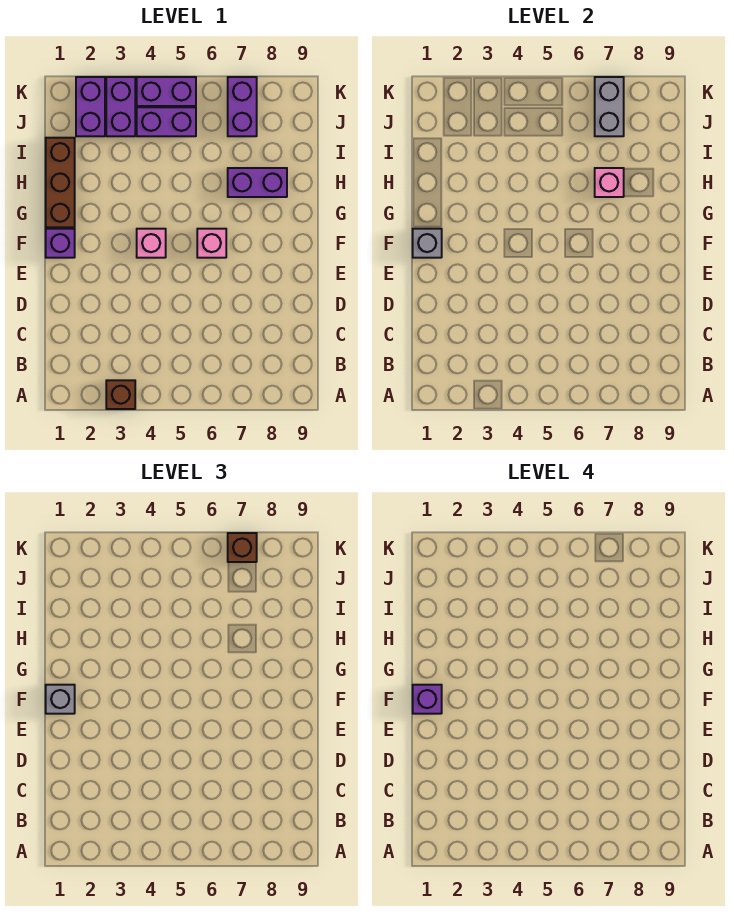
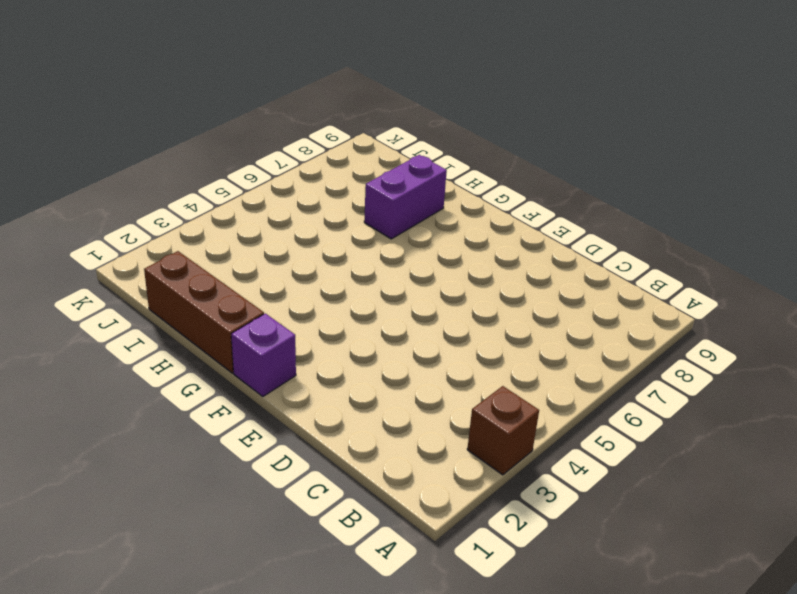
none -> pink brick F4 level 1
none -> pink brick F6 level 1
none -> purple brick J2:K2 level 1

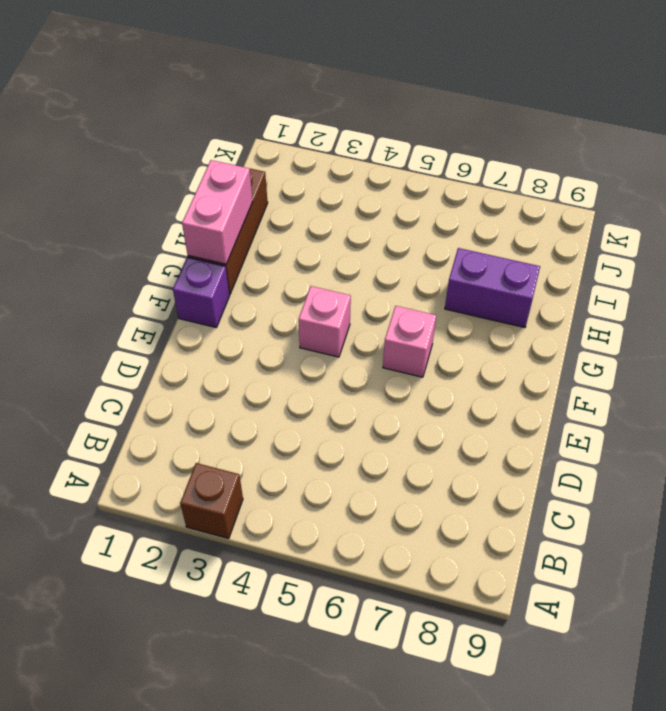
pink brick G1:H1 level 2 -> none
none -> purple brick J2:K2 level 1
none -> purple brick J3:K3 level 1
none -> purple brick J4:J5 level 1

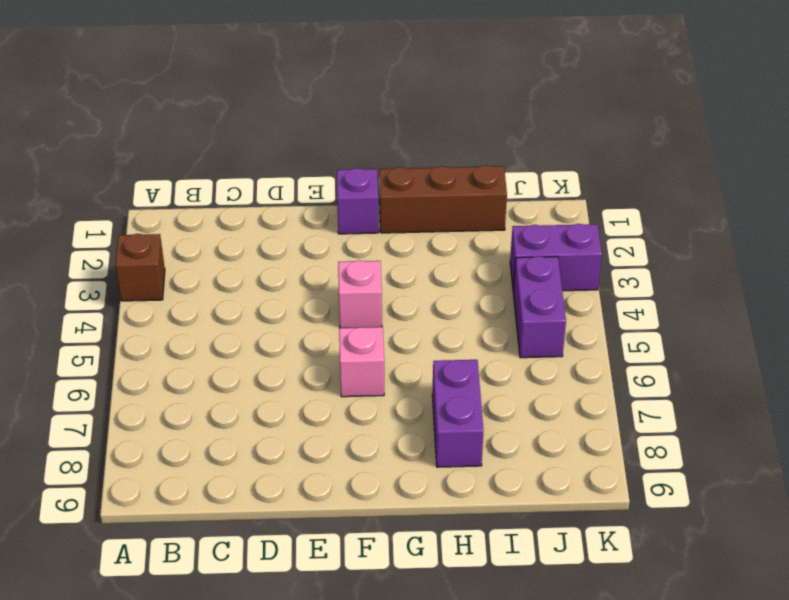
none -> purple brick J2:K2 level 1
none -> purple brick J7:K7 level 1
none -> purple brick K4:K5 level 1

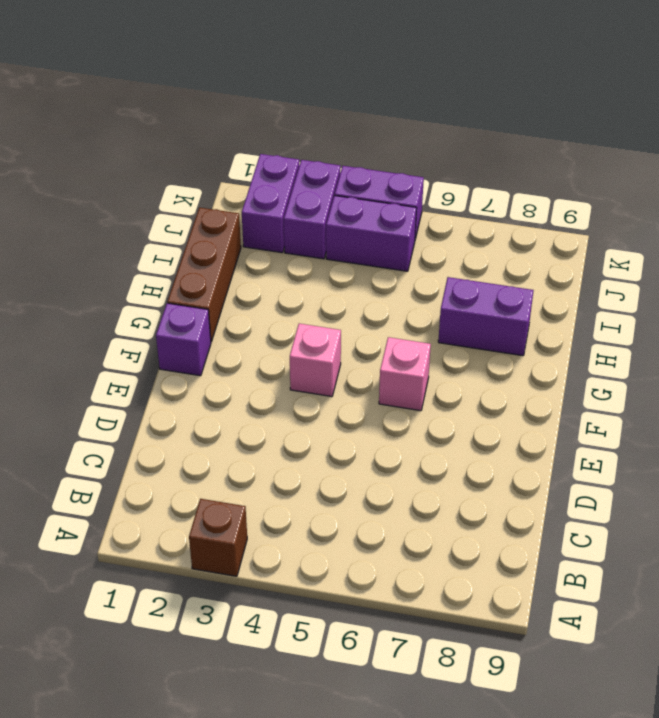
none -> purple brick J7:K7 level 1
none -> grey brick F1 level 2
none -> pink brick H7 level 2

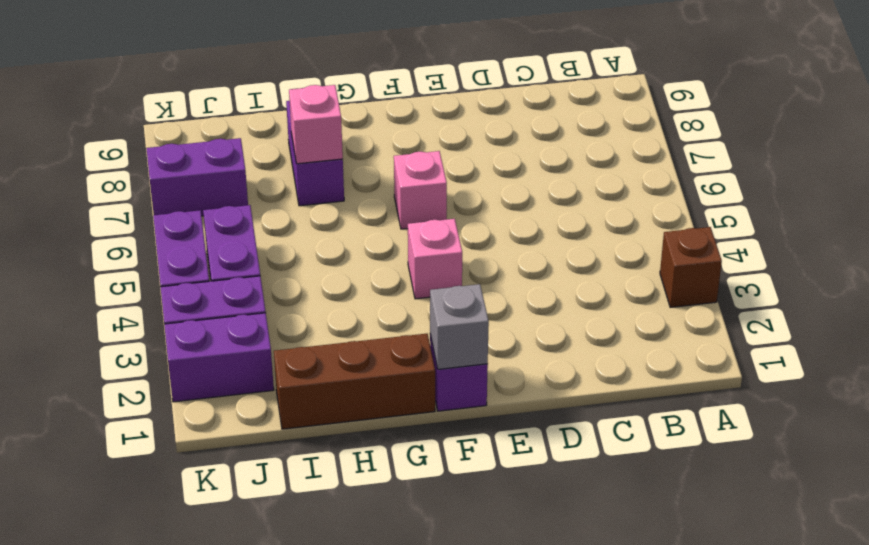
none -> grey brick J7:K7 level 2
none -> grey brick F1 level 3
none -> brown brick K7 level 3

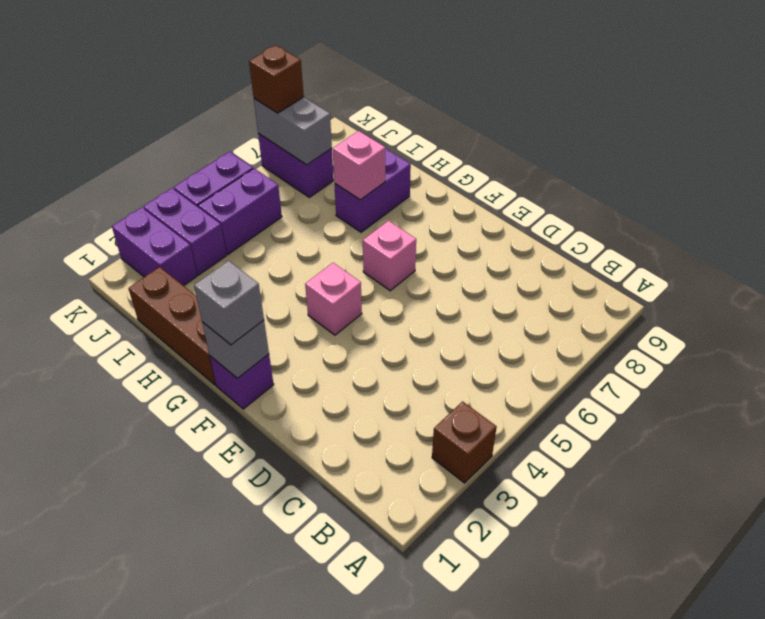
none -> purple brick F1 level 4

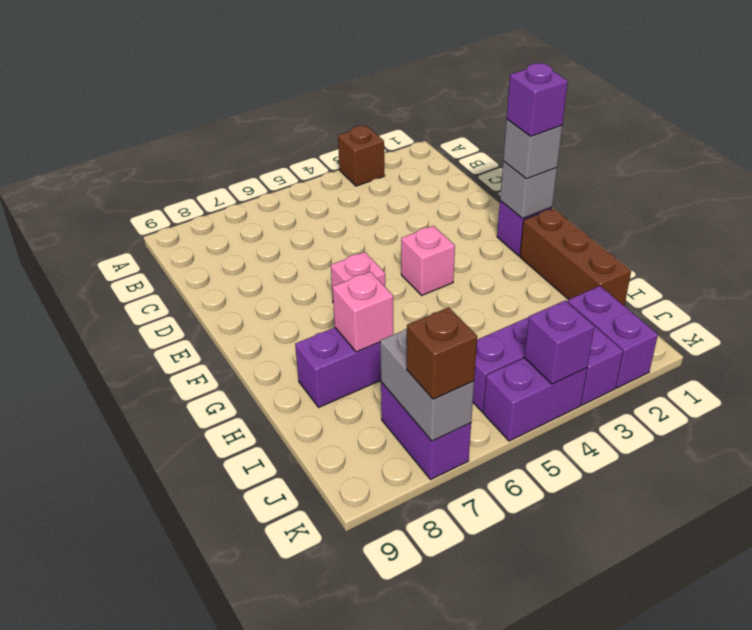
purple brick K4 level 2 -> none

